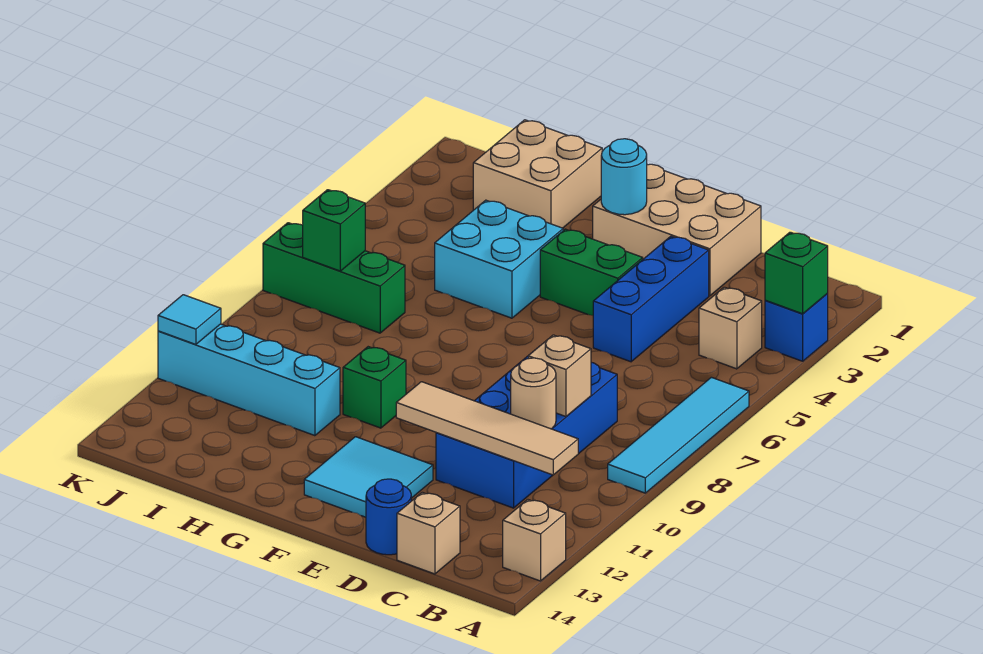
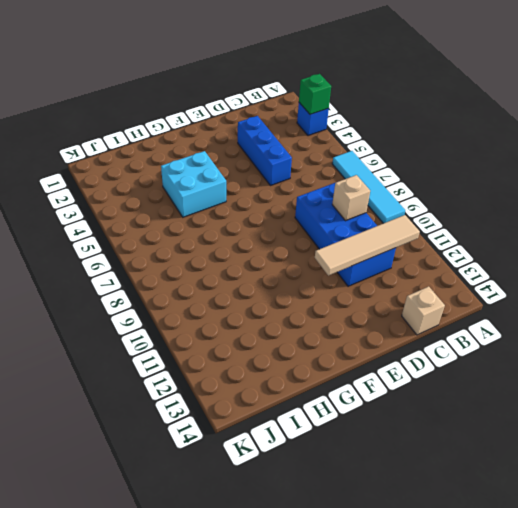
none -> tan brick A13 level 1
none -> tan brick B4 level 1
none -> tan brick D1:F2 level 1

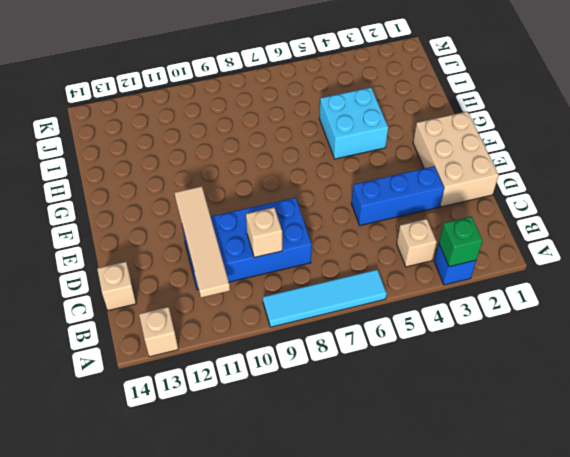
none -> blue round brick D14 level 1
none -> green brick E4:F4 level 1
none -> cyan tile E12:F13 level 1

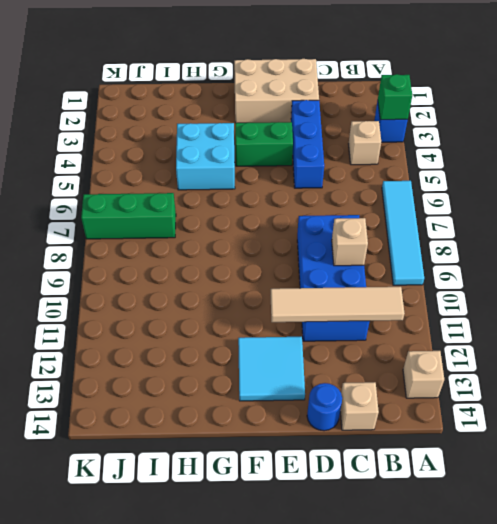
none -> green brick G10 level 1
none -> tan brick H1:I2 level 1
none -> cyan brick H11:K11 level 1

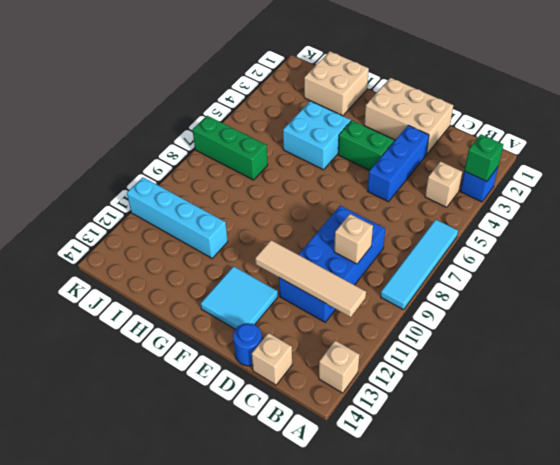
none -> green brick G10 level 1
none -> tan round brick C10 level 2
none -> cyan round brick F2 level 2

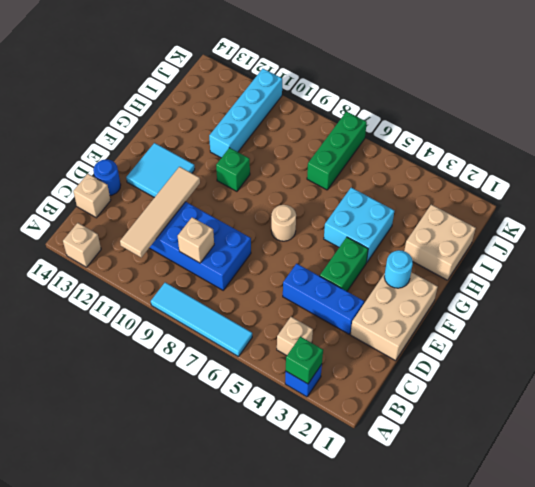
tan round brick F7 level 1 -> tan round brick C10 level 2
none -> green brick J7 level 2
none -> cyan tile K11 level 2

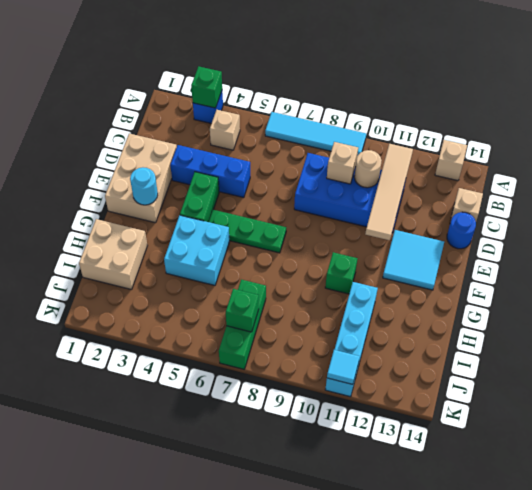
green plate F5:F7 level 1 -> none

